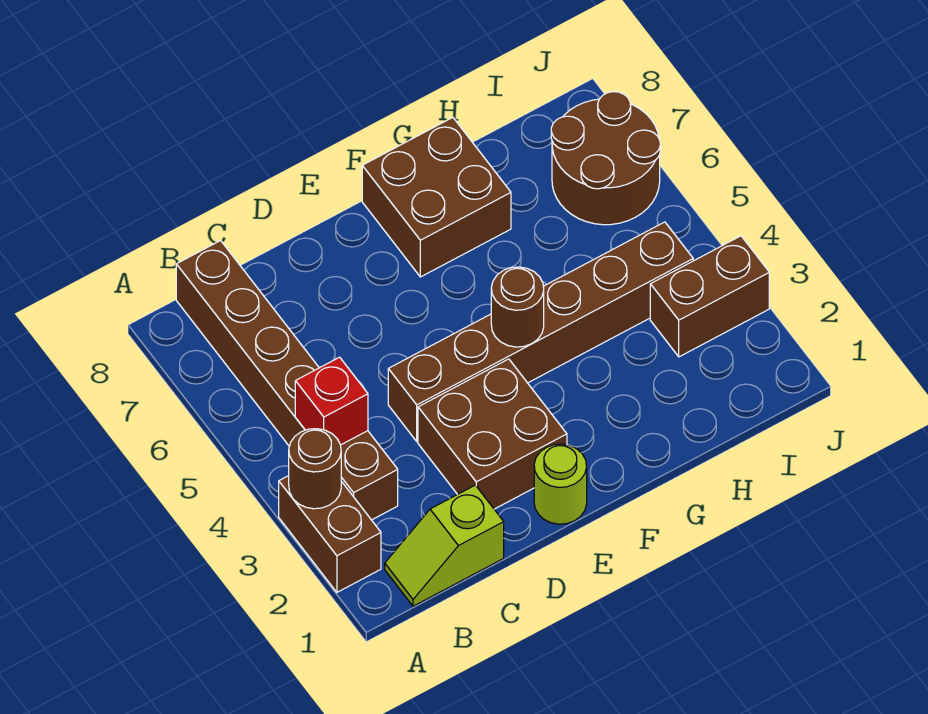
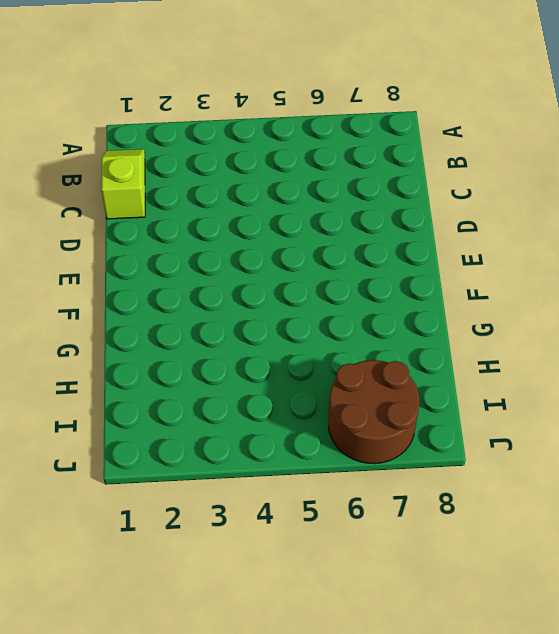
none -> brown brick A2:A3 level 1
none -> brown brick B3:B8 level 1
none -> brown brick D2:E3 level 1

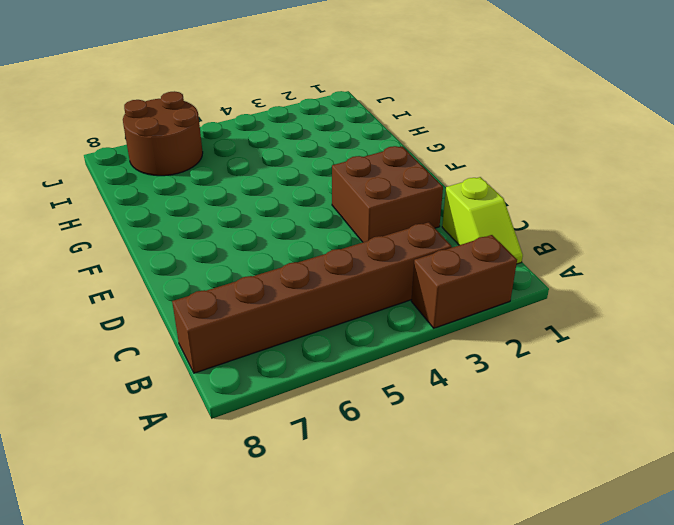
none -> brown brick D4:I4 level 1
none -> lime round brick E1 level 1
none -> brown brick F7:G8 level 1

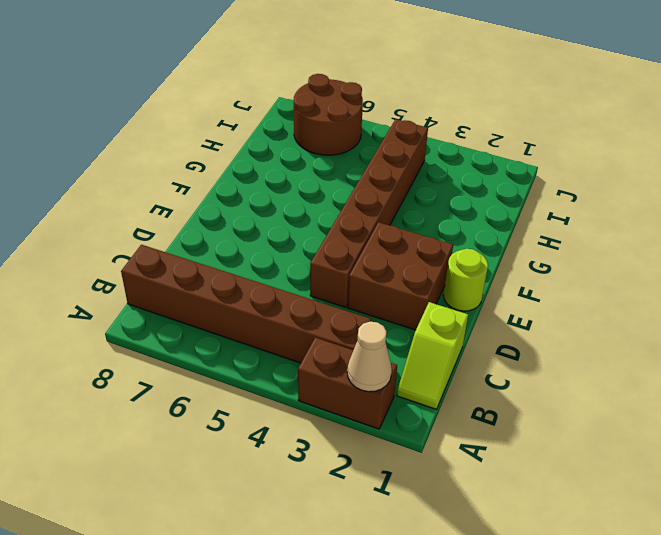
tan cone A2 level 2 -> none
none -> brown brick F7:G8 level 1
none -> brown brick I3:J3 level 1
none -> brown round brick A3 level 2

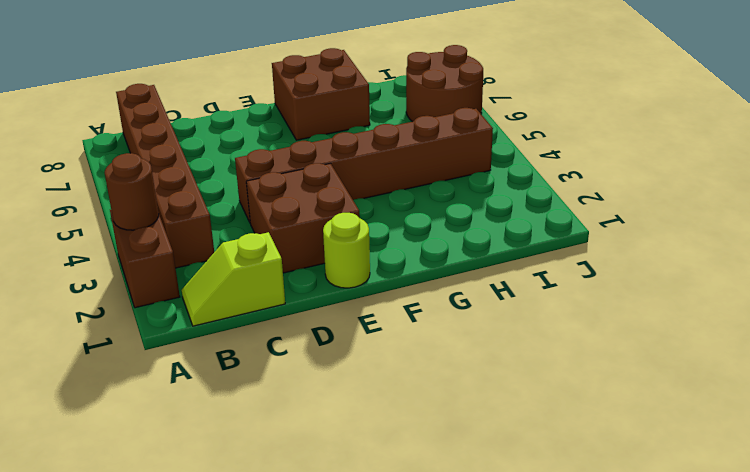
none -> brown brick I3:J3 level 1
none -> red brick B4 level 2
none -> brown round brick F4 level 2

